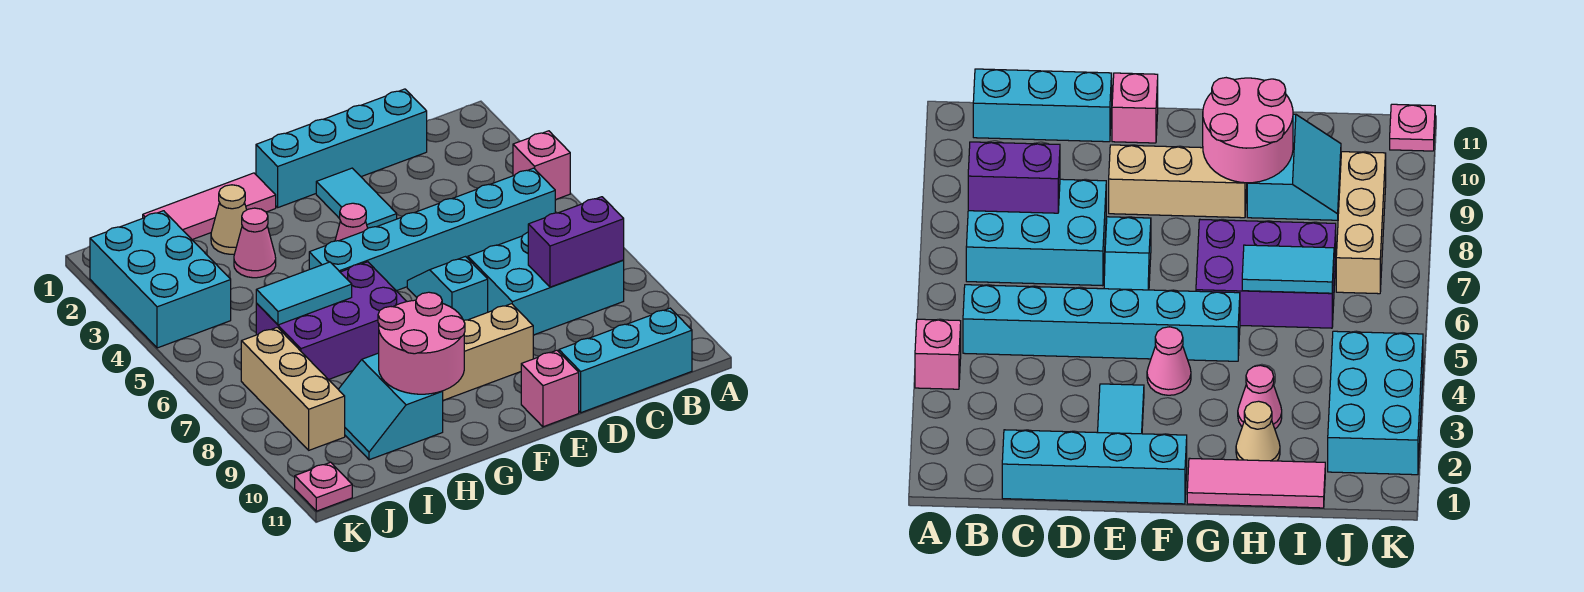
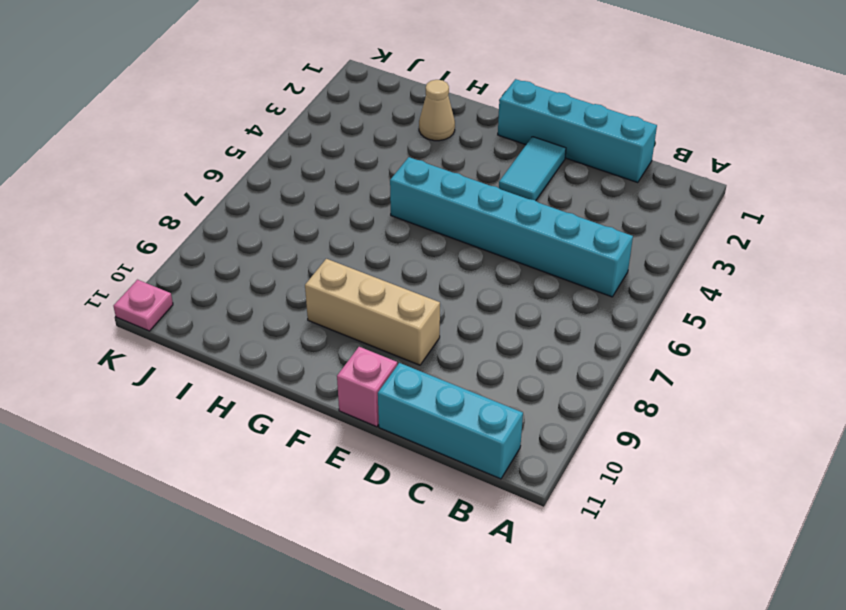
none -> pink brick A4 level 1
none -> cyan brick B7:D8 level 1
none -> cyan slope E6:E7 level 1 top 7

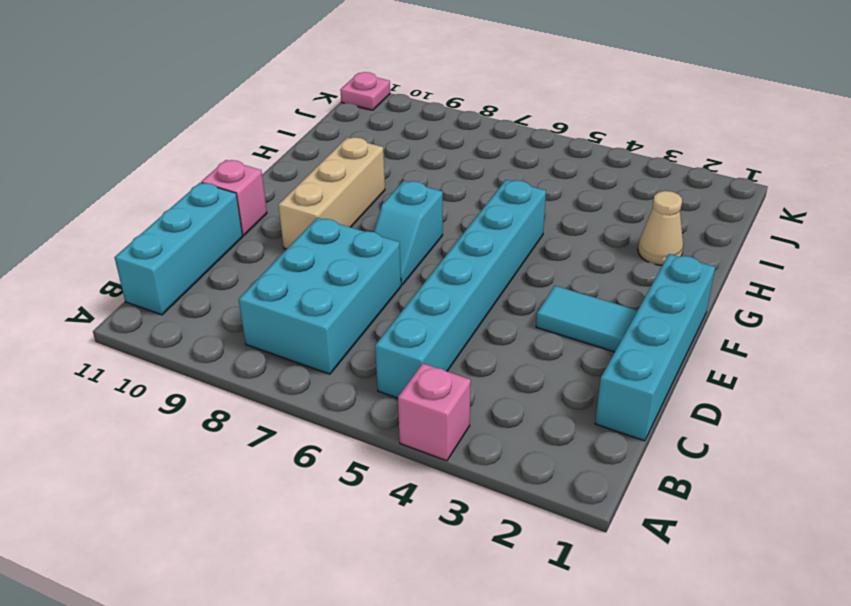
cyan slope E7:F7 level 1 top F -> cyan slope E6:E7 level 1 top 7
none -> pink cone F4 level 1
none -> pink tile G1:I1 level 1
none -> purple brick G6:I7 level 1

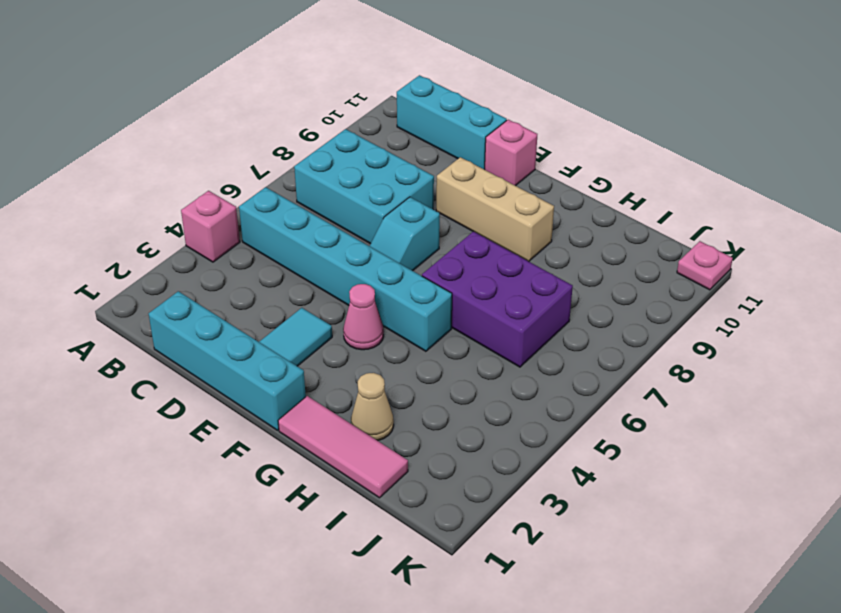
none -> pink cone H3 level 1
none -> cyan slope H9:I10 level 1 top H
none -> cyan brick J2:K4 level 1

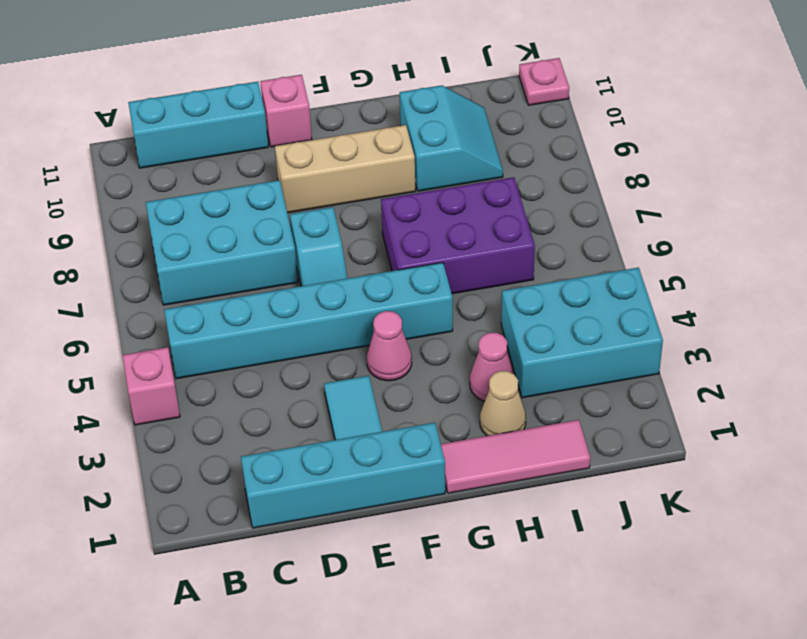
cyan brick I3:K4 level 1 -> cyan brick J2:K4 level 1
none -> tan brick J7:J9 level 1
none -> purple brick B8:C8 level 2
none -> pink round brick G9:H10 level 2

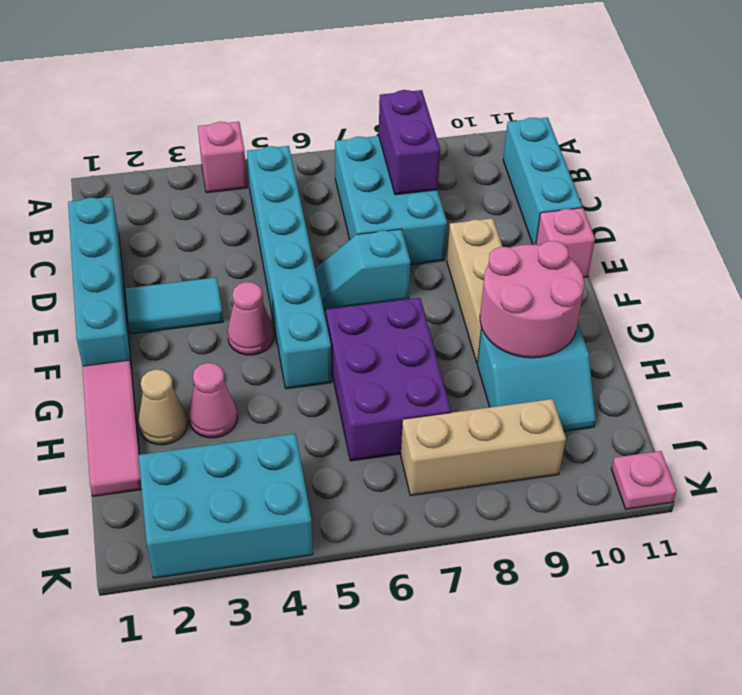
none -> cyan tile H6:I6 level 2

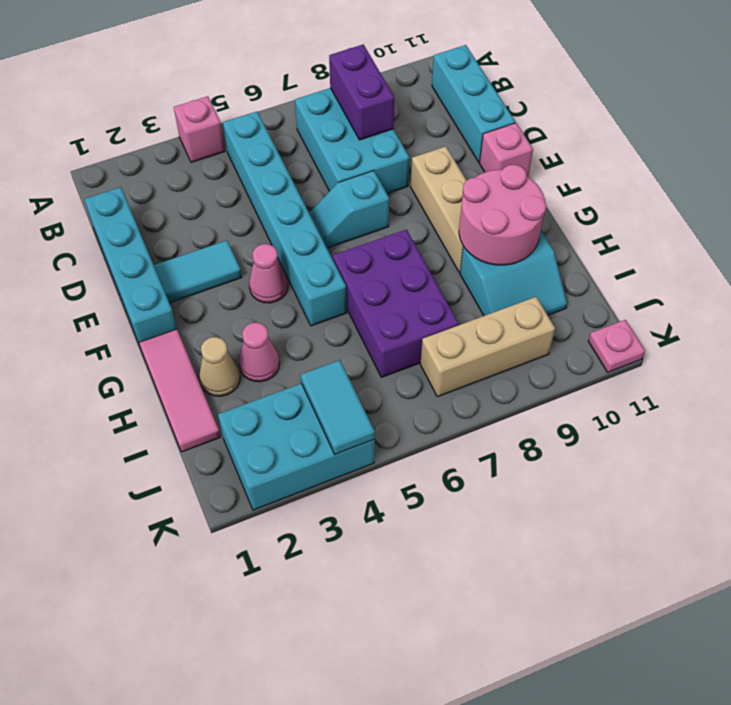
cyan tile J4:K4 level 2 -> cyan tile H6:I6 level 2

